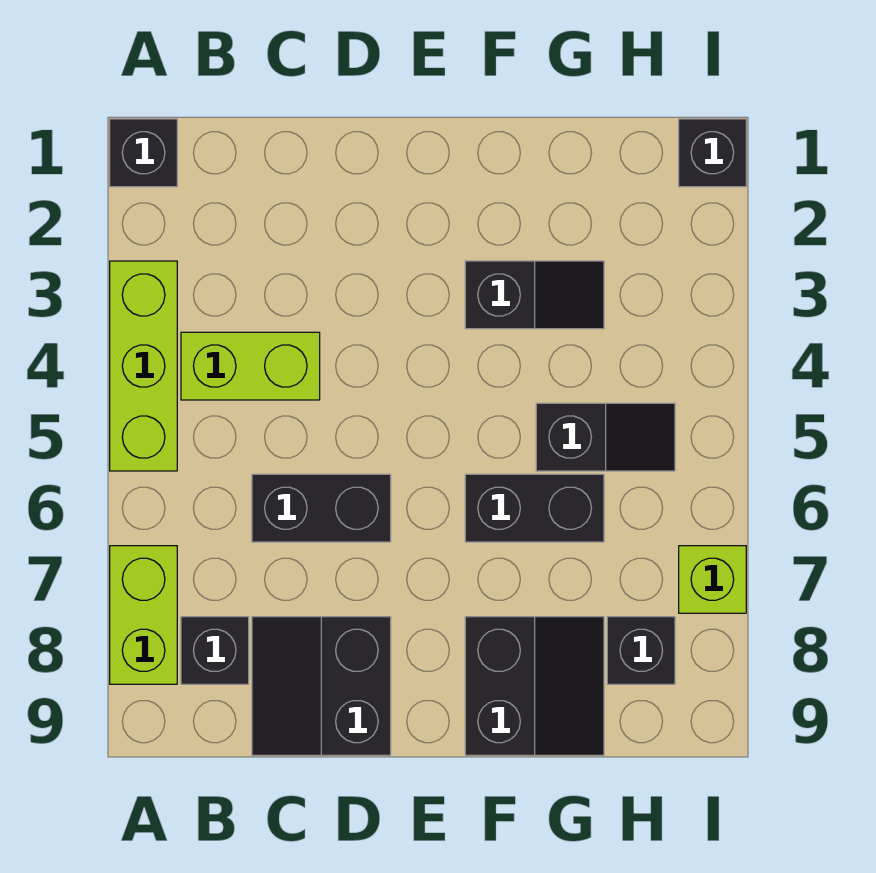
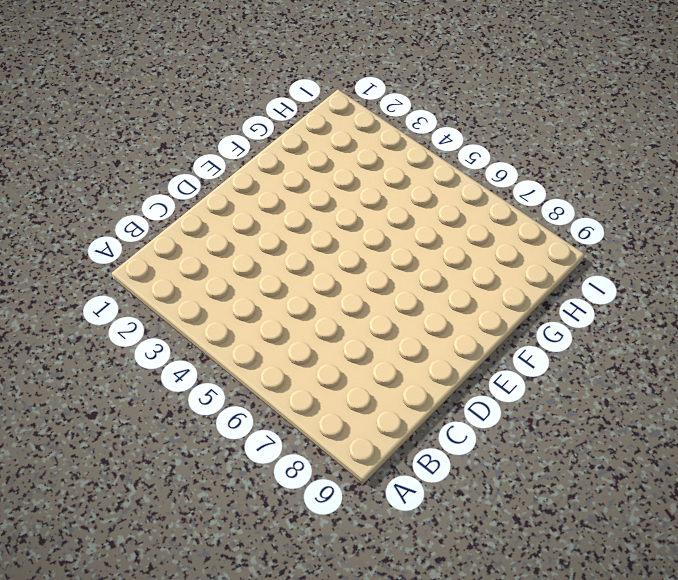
none -> black brick A1 level 1
none -> lime brick A3:A5 level 1
none -> lime brick A7:A8 level 1

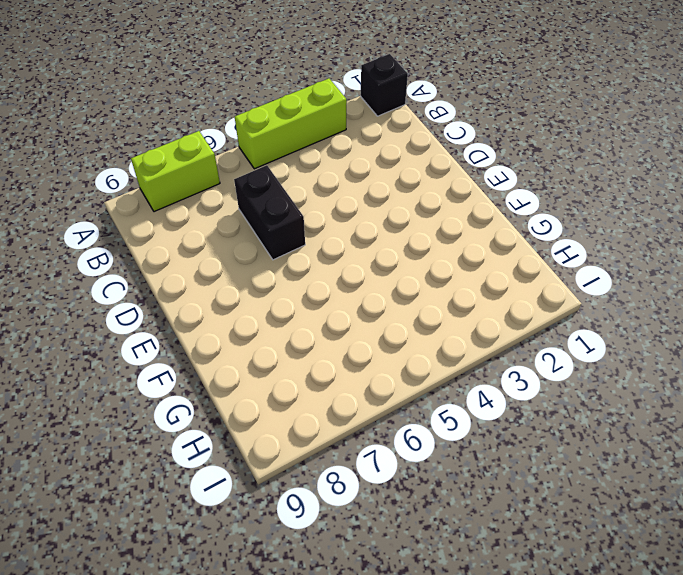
none -> lime brick B4:C4 level 1
none -> black brick B8 level 1
none -> black slope C8:D9 level 1 top D

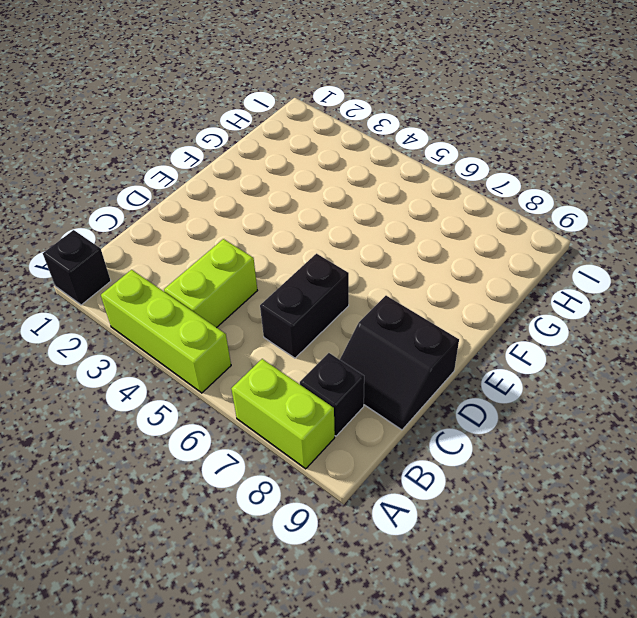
none -> black slope F3:G3 level 1 top F
none -> black brick F6:G6 level 1
none -> black slope F8:G9 level 1 top F

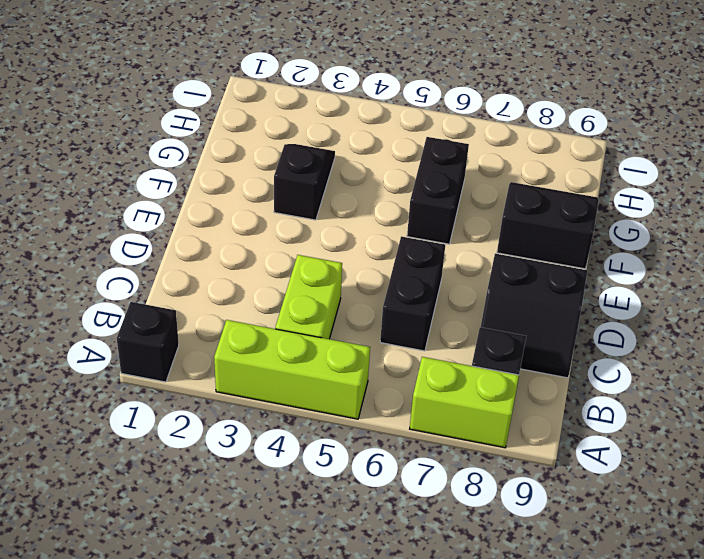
none -> black slope G5:H5 level 1 top G
none -> black brick H8 level 1
none -> black brick I1 level 1

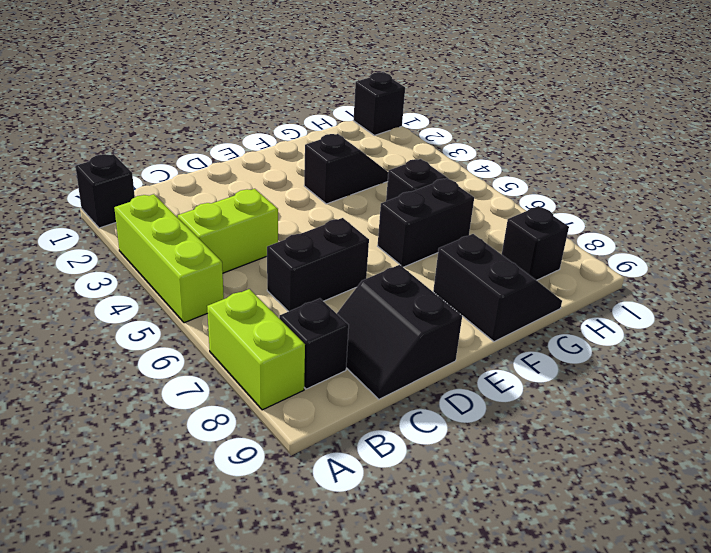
none -> lime brick I7 level 1

